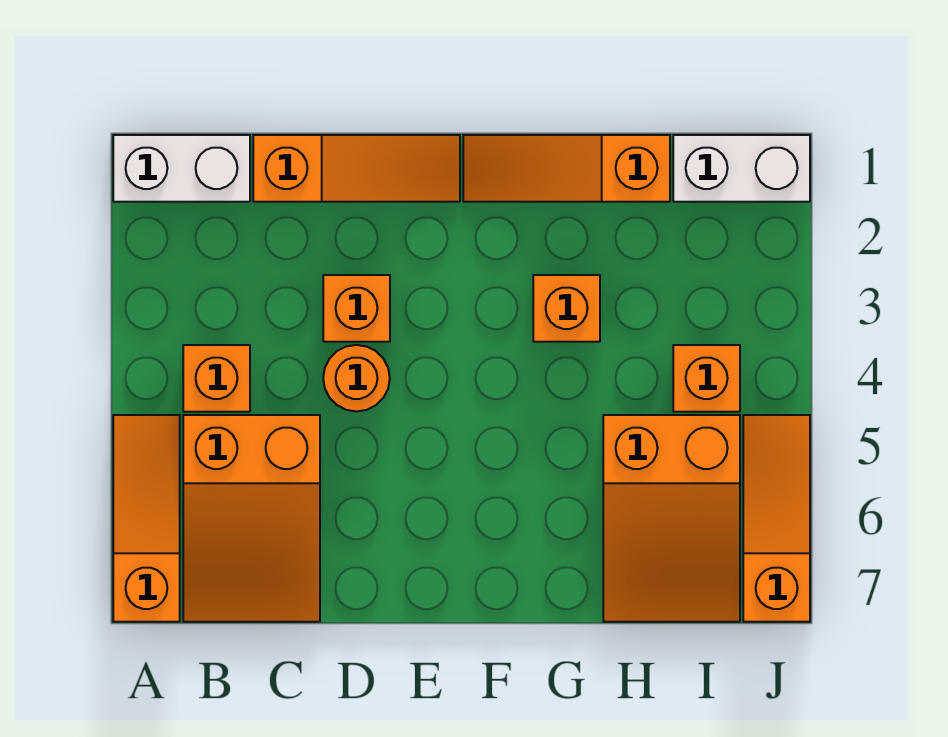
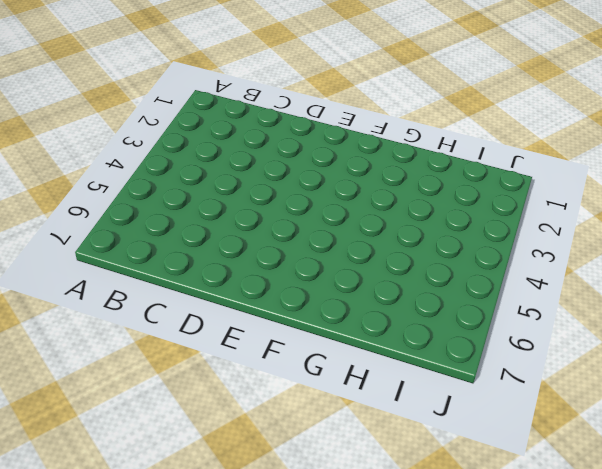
none -> white brick A1:B1 level 1
none -> orange slope A5:A7 level 1 top 7
none -> orange brick B4 level 1

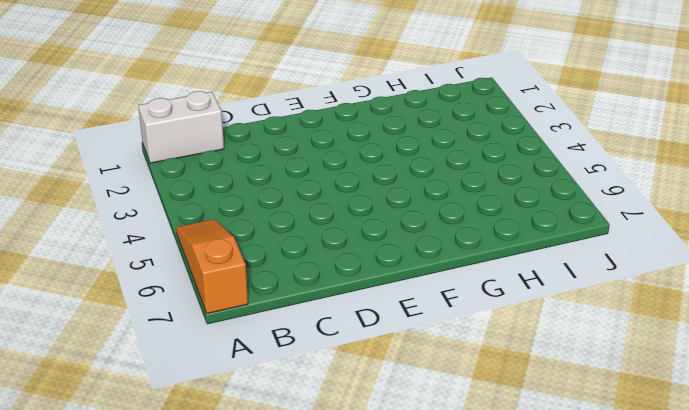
none -> orange brick B4 level 1
none -> orange slope B5:C7 level 1 top 5
none -> orange slope C1:E1 level 1 top C

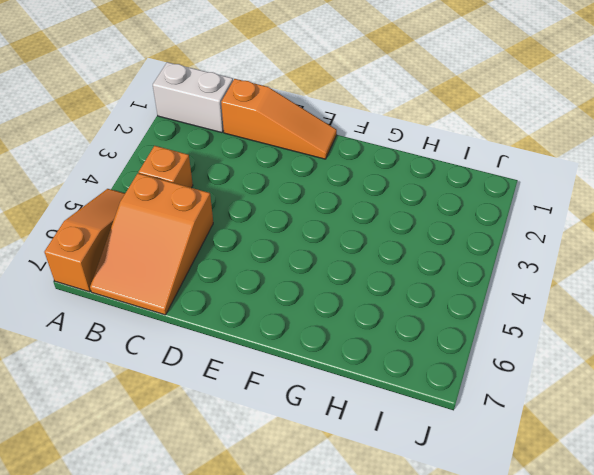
none -> orange brick D3 level 1
none -> orange round brick D4 level 1
none -> orange slope F1:H1 level 1 top H

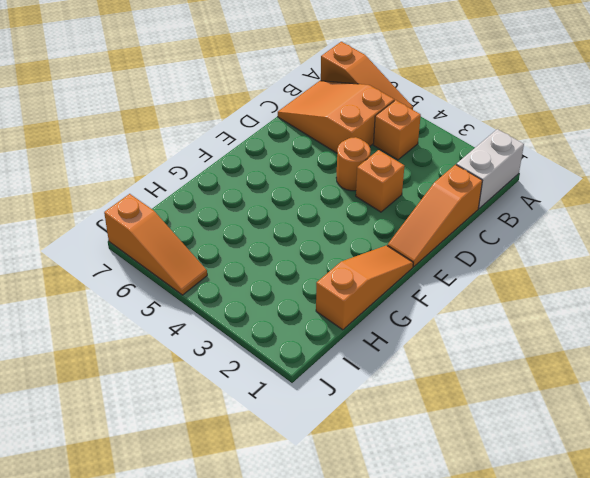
none -> orange brick G3 level 1
none -> orange slope H5:I7 level 1 top 5
none -> white brick I1:J1 level 1

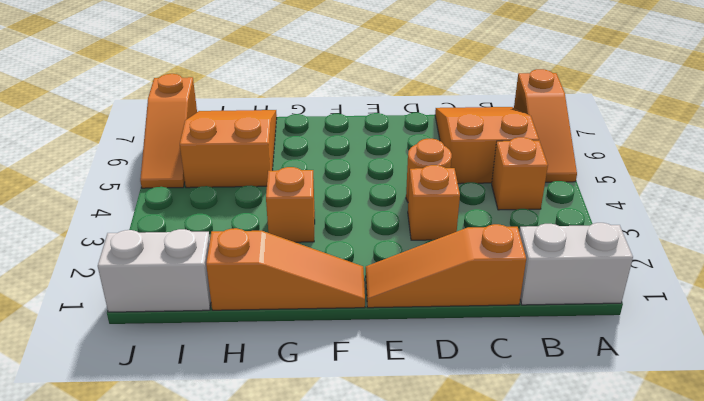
none -> orange brick I4 level 1

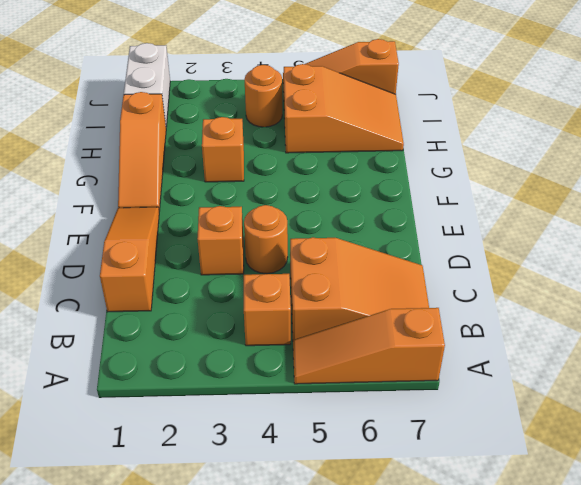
orange round brick I4 level 1 -> orange brick I4 level 1
none -> white brick A1:B1 level 1

